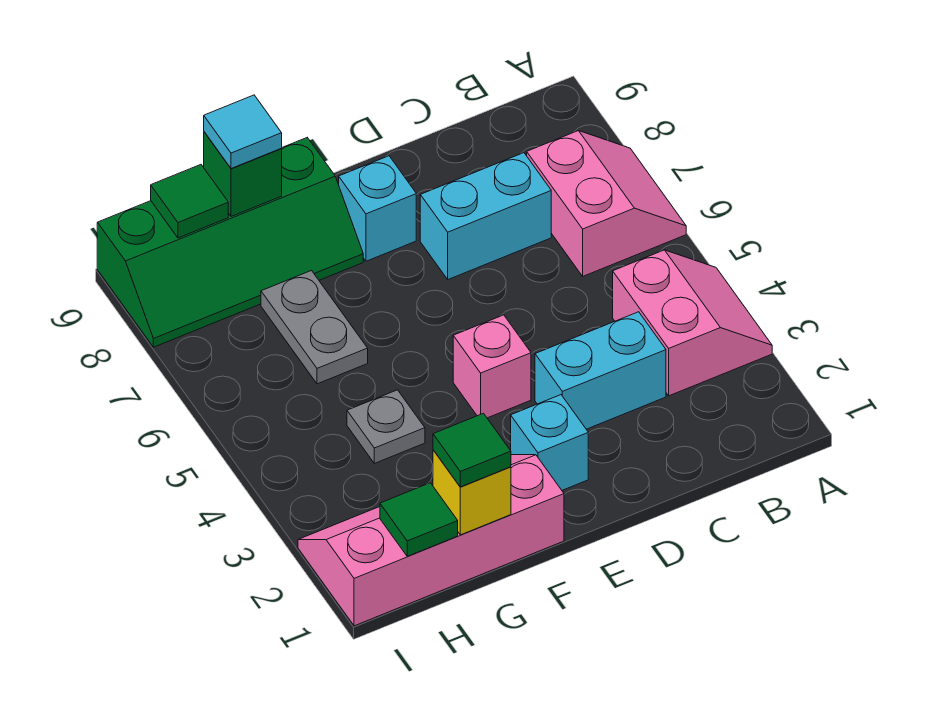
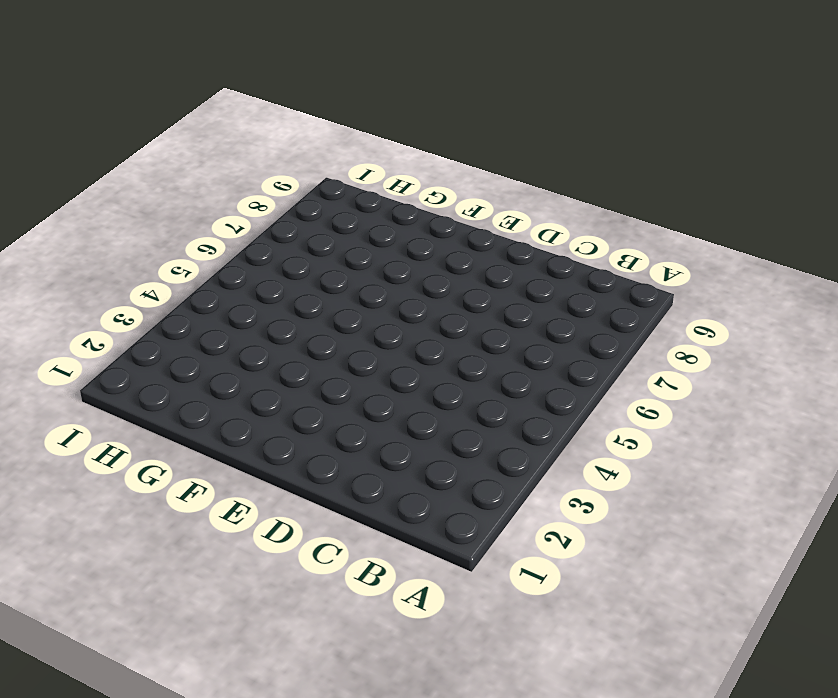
none -> pink slope A3:B4 level 1 top B
none -> pink slope A6:B7 level 1 top B
none -> cyan brick C3:D3 level 1

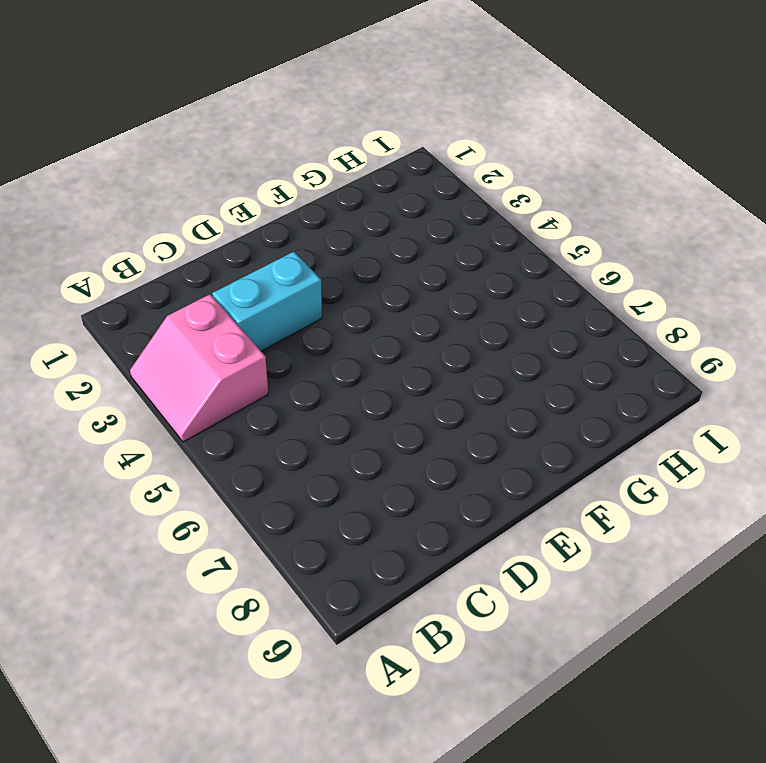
none -> pink slope A6:B7 level 1 top B
none -> cyan brick C7:D7 level 1
none -> cyan brick E2 level 1

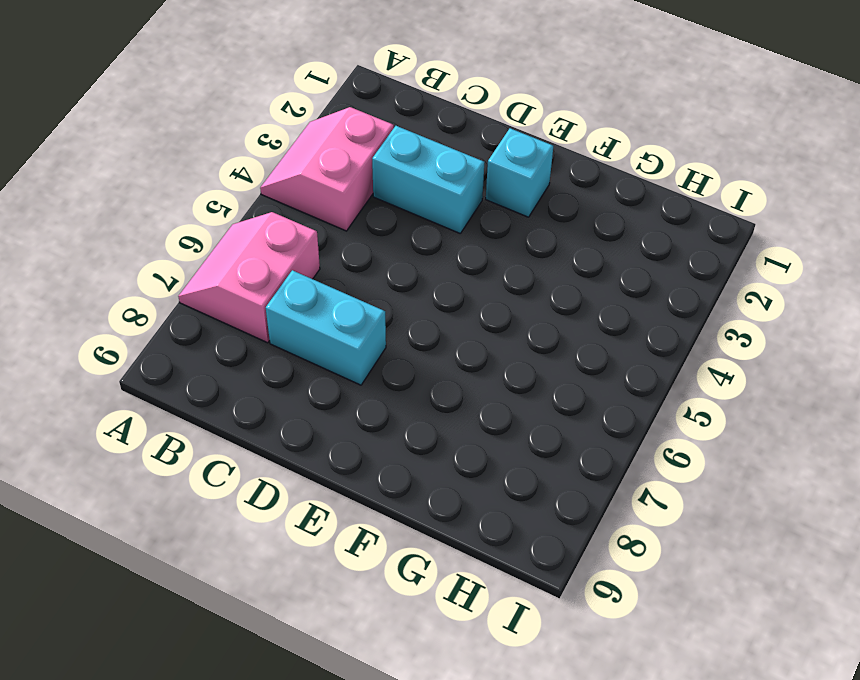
none -> pink brick E4 level 1
none -> cyan brick E8 level 1
none -> pink slope F1:I2 level 1 top 1

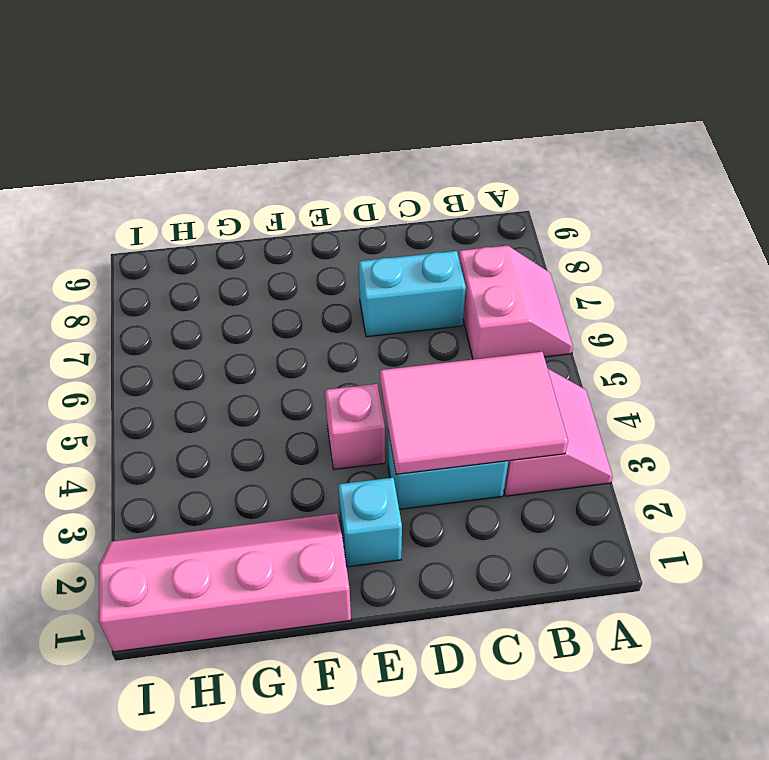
pink tile B3:D4 level 2 -> none
none -> cyan brick E8 level 1
none -> green slope F8:I9 level 1 top 9
none -> grey plate G4 level 1

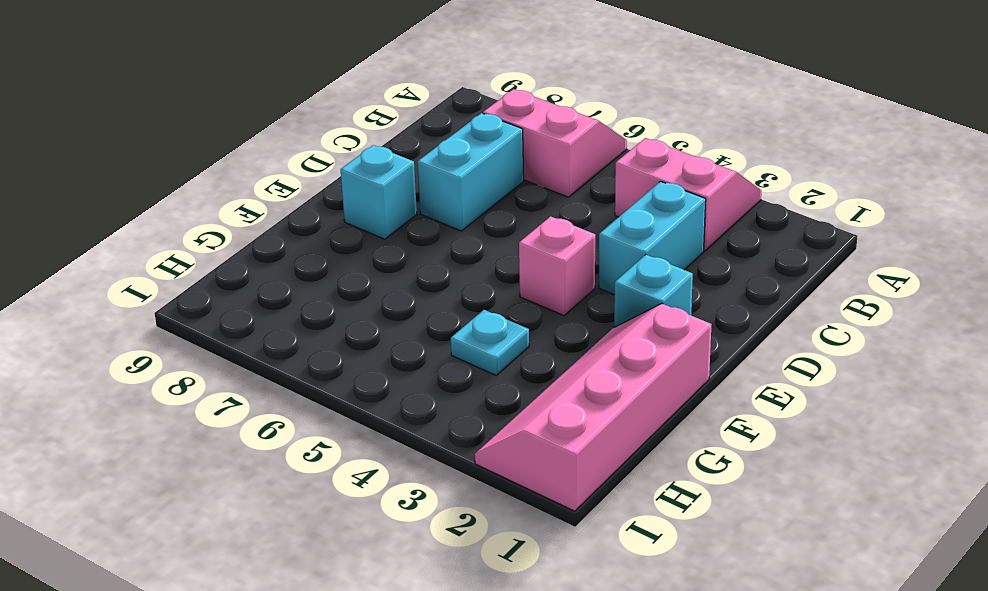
cyan plate G4 level 1 -> grey plate G4 level 1
none -> green slope F8:I9 level 1 top 9
none -> grey plate G6:G7 level 1
none -> yellow brick G1 level 2

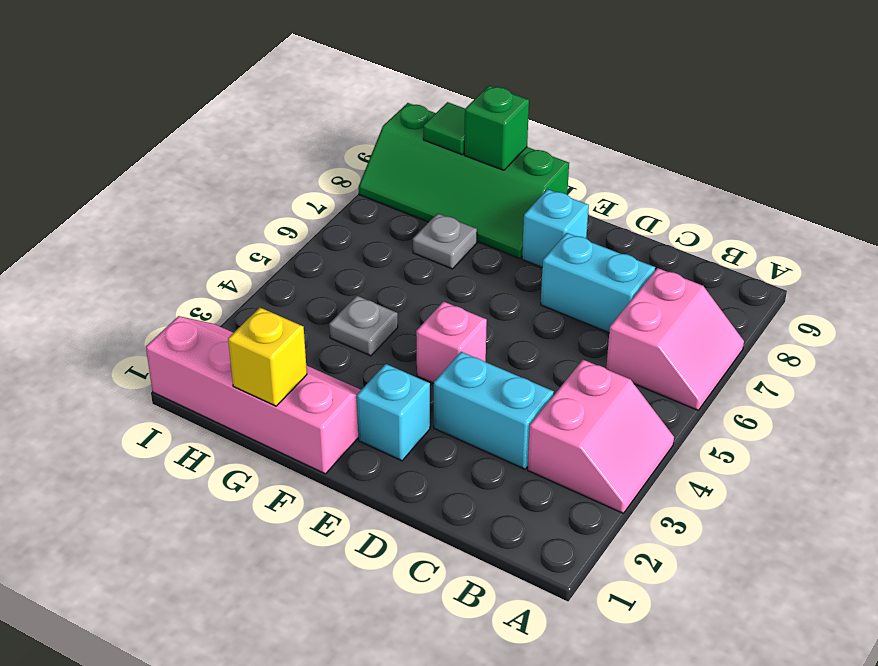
grey plate G7 level 1 -> grey plate G6:G7 level 1
none -> green tile H1 level 2
none -> green tile G1 level 3
none -> cyan tile G9 level 3

